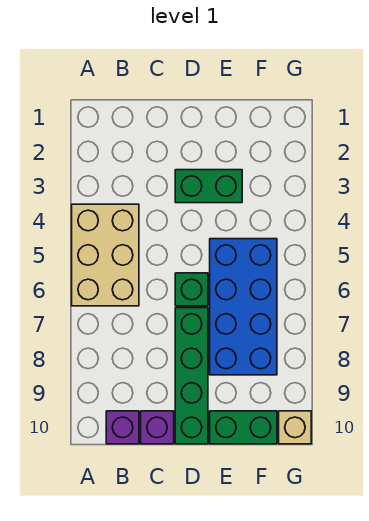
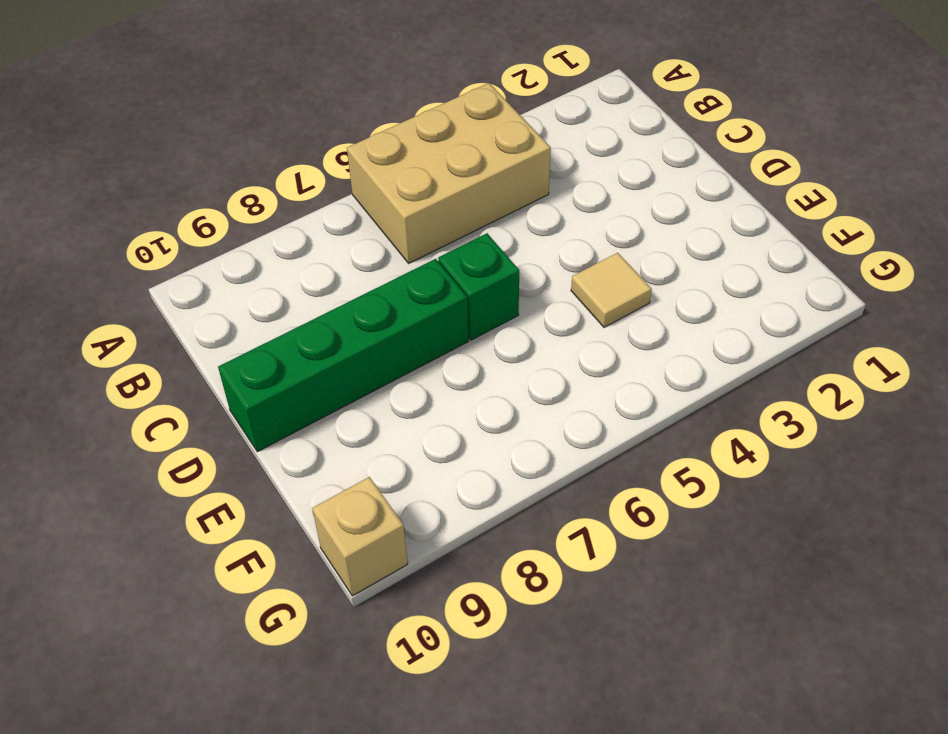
tan tile E4 level 1 -> none
none -> purple brick B10 level 1
none -> purple brick C10 level 1

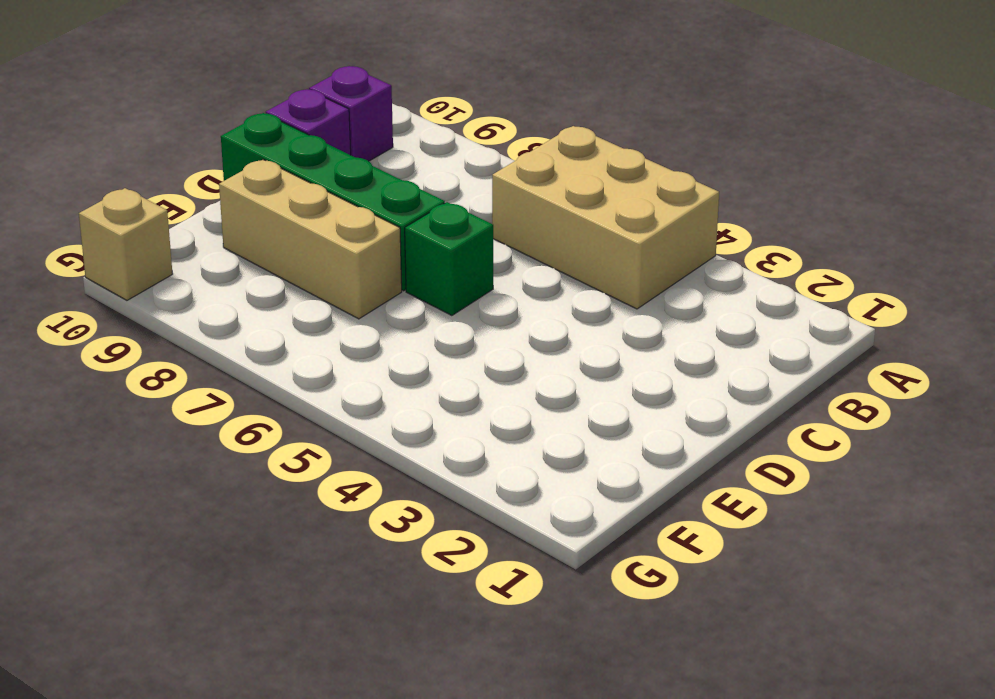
tan brick E7:E9 level 1 -> blue brick E5:F8 level 1
none -> green brick D3:E3 level 1
none -> green brick E10:F10 level 1

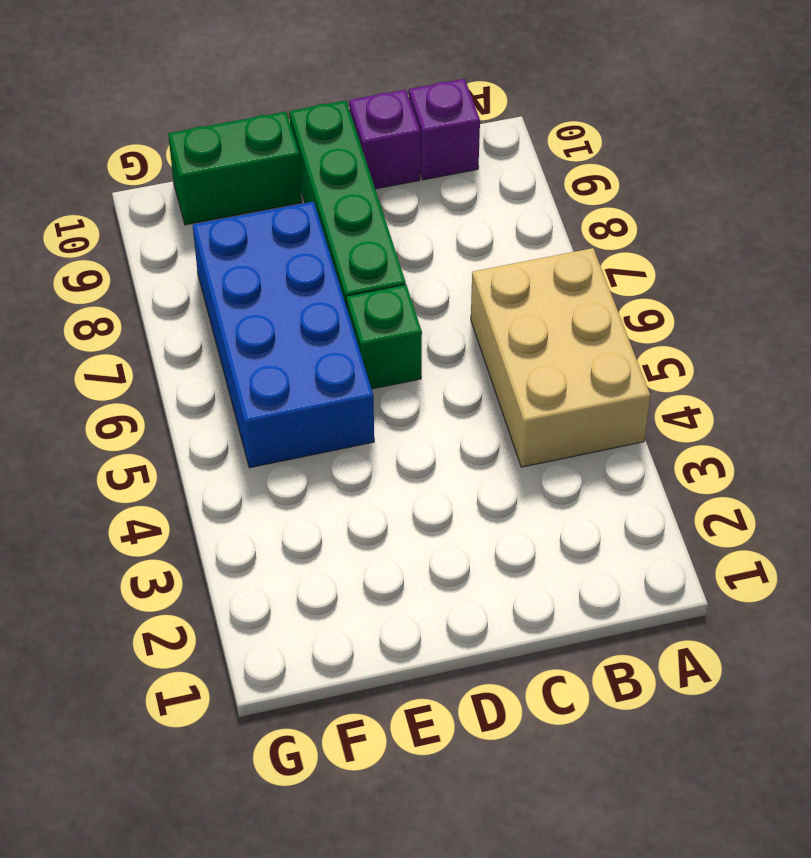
none -> green brick D3:E3 level 1
none -> tan brick G10 level 1

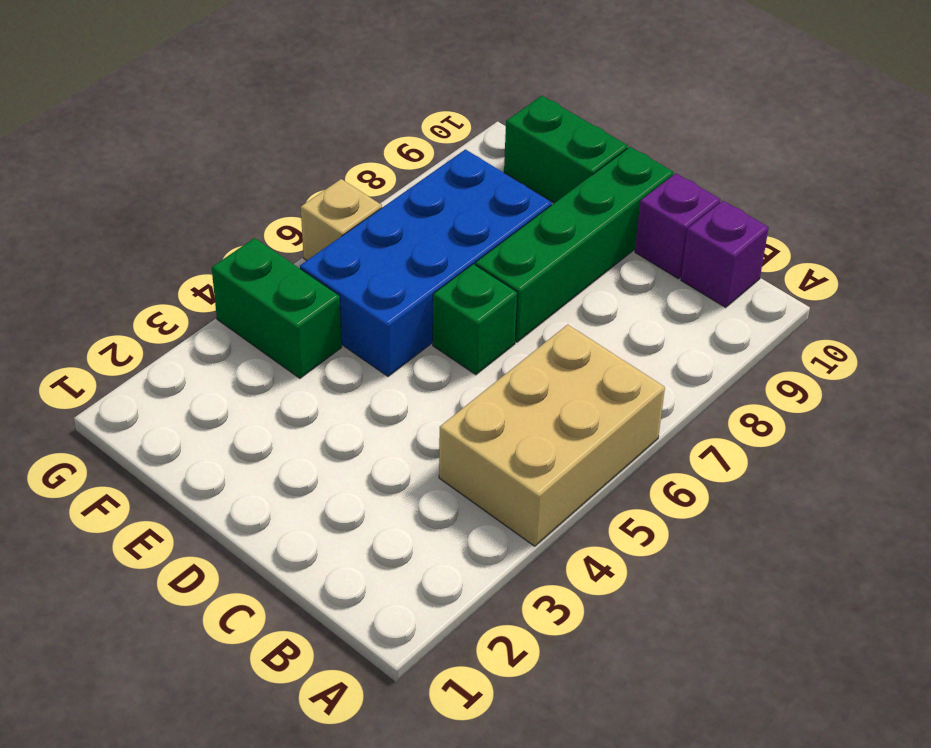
green brick F4:G4 level 1 -> green brick D3:E3 level 1
tan brick G6 level 1 -> tan brick G10 level 1

